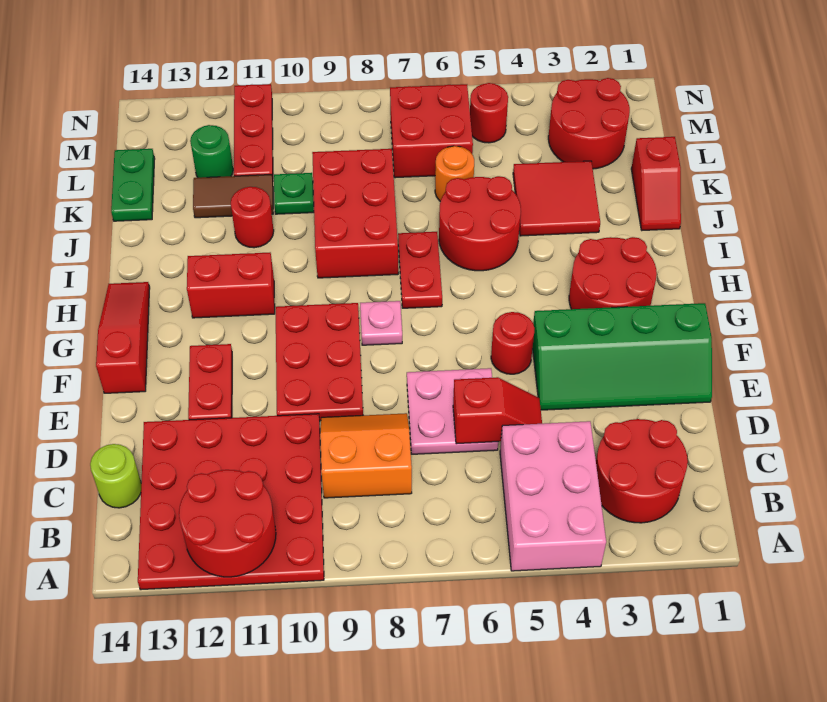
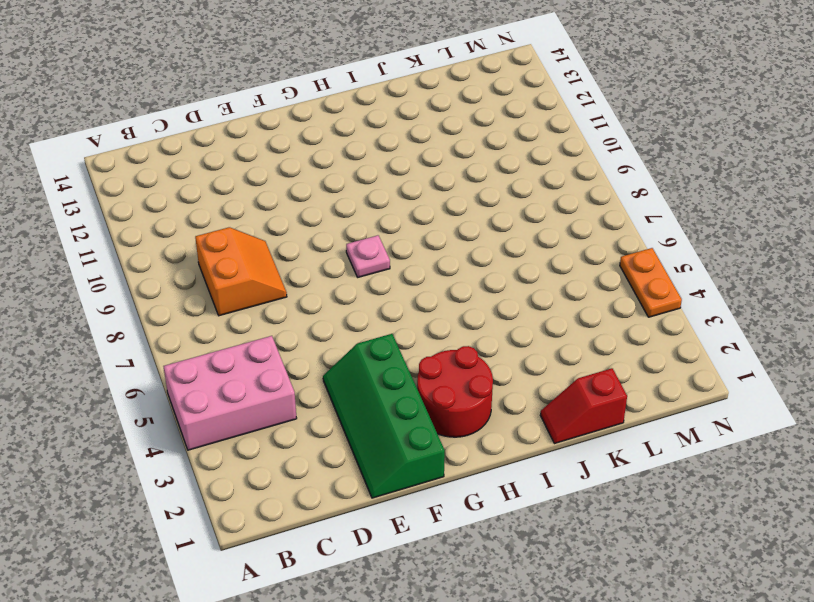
orange plate N4:N5 level 1 -> none
none -> red plate A10:D13 level 1
none -> red round brick B2:C3 level 1
none -> lime round brick C14 level 1
none -> pink plate D6:E7 level 1

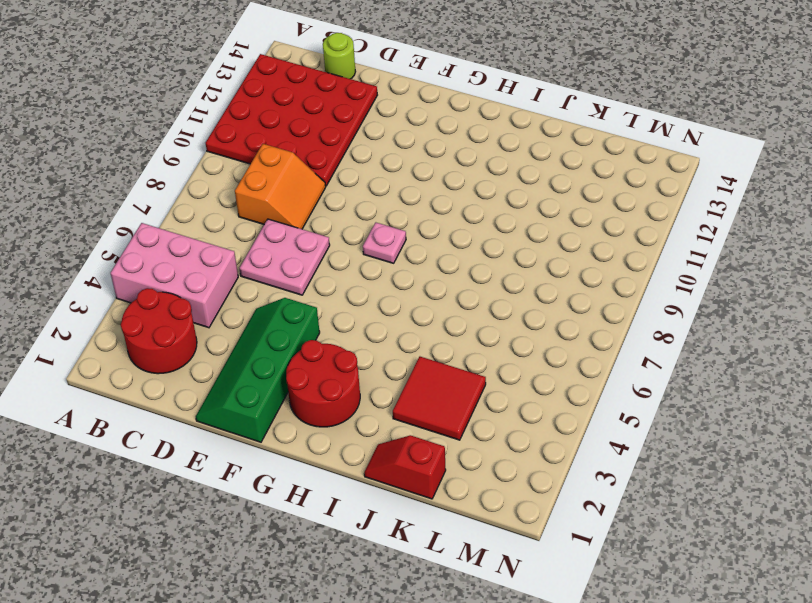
none -> red plate E9:G10 level 1
none -> red plate E12:F12 level 1
none -> red round brick F5 level 1
none -> red slope F14:H14 level 1 top F

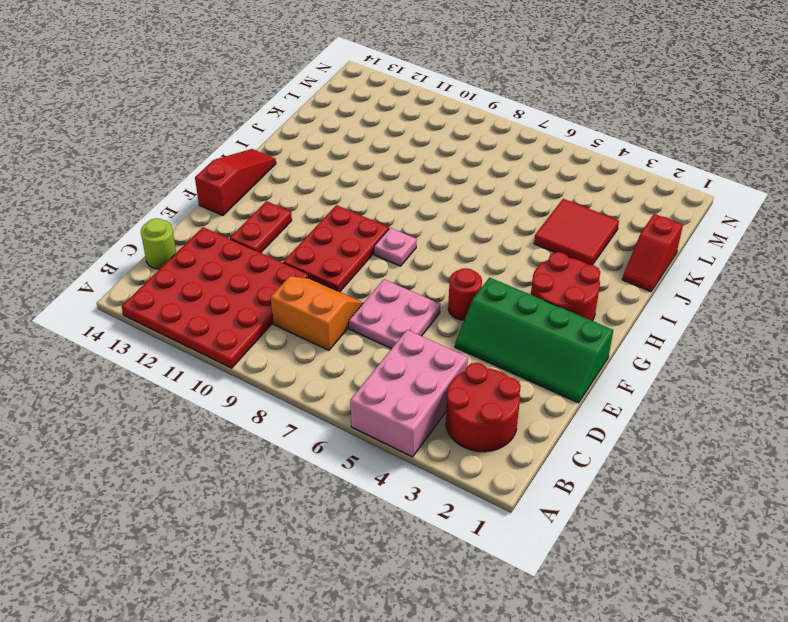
none -> red plate H7:I7 level 1
none -> red brick H11:H12 level 1
none -> red round brick I5:J6 level 1
none -> red brick I8:K9 level 1

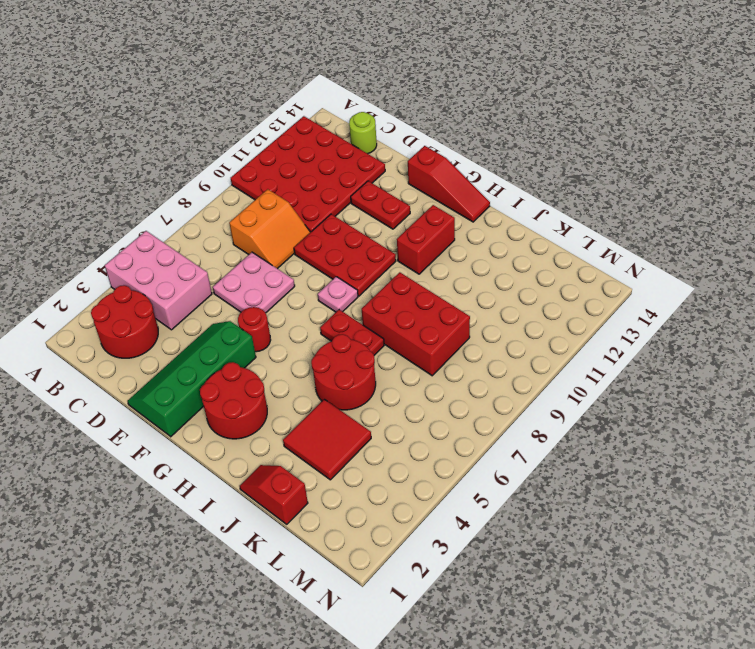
none -> red round brick J11 level 1
none -> orange round brick K6 level 1
none -> green plate K10 level 1
none -> brown tile K11:K12 level 1

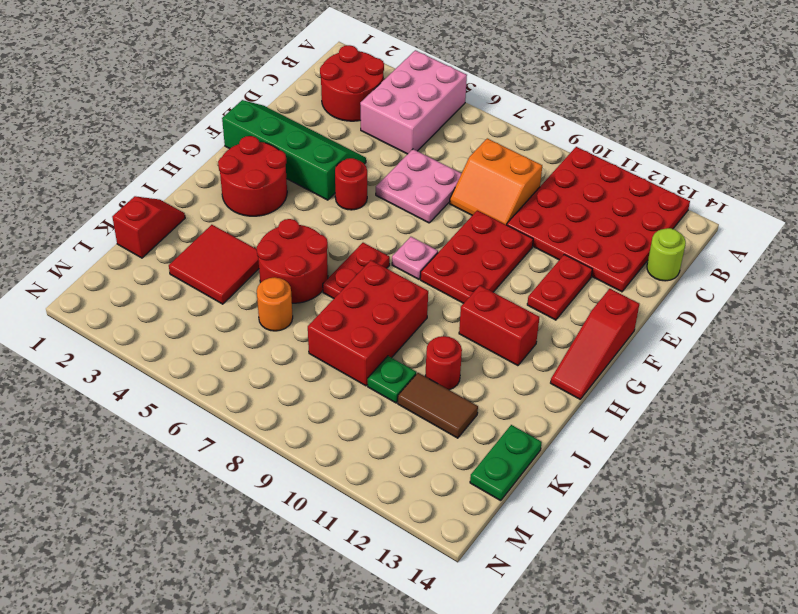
none -> red round brick L2:M3 level 1
none -> red brick L6:M7 level 1
none -> red plate L11:N11 level 1
none -> green round brick L12 level 1

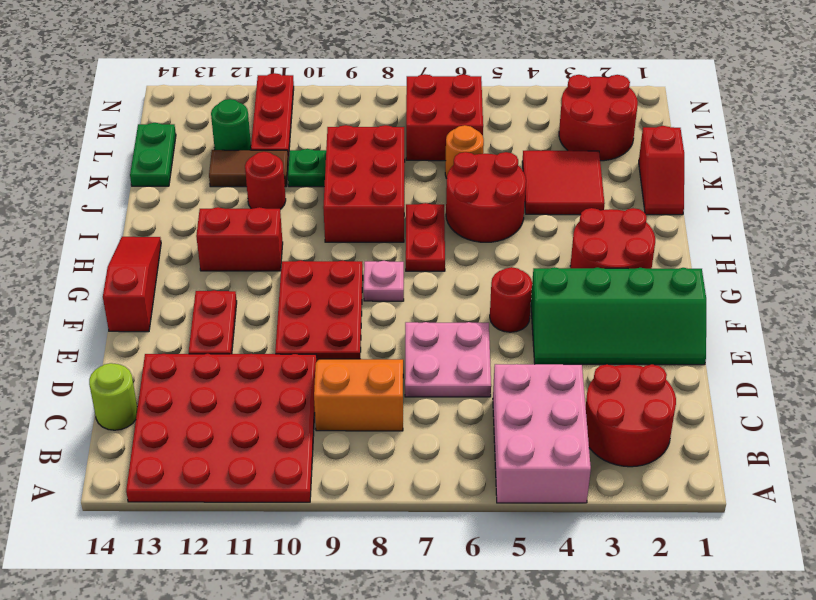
none -> red round brick M5 level 1
none -> red round brick A11:B12 level 2
none -> red slope D5:D6 level 2 top 6

